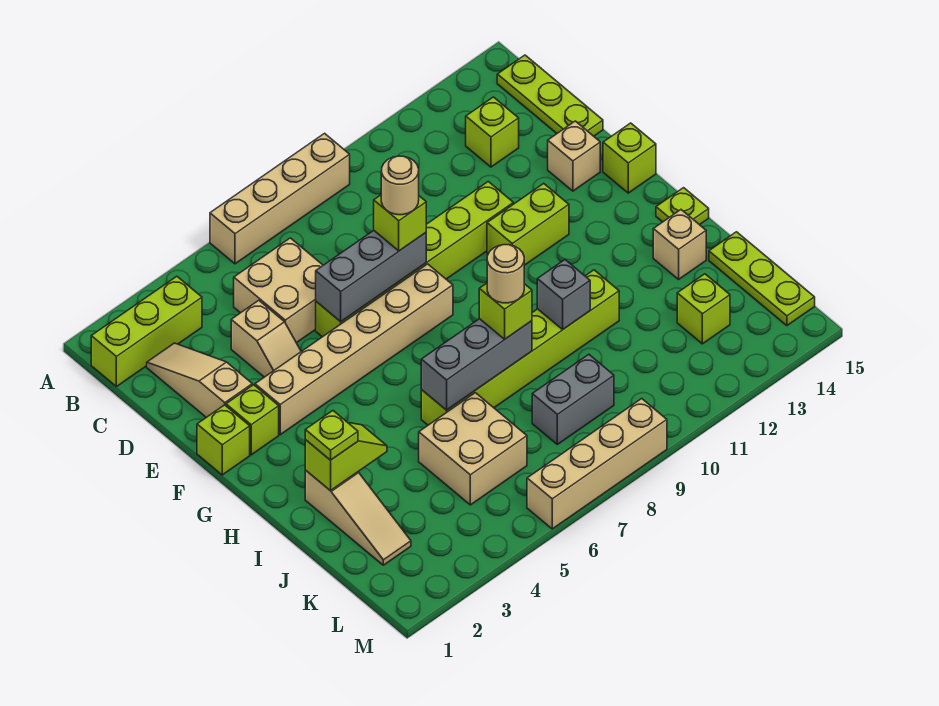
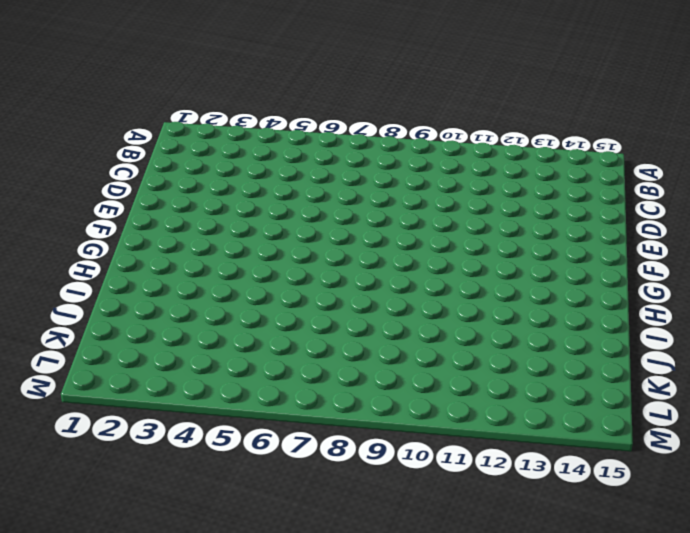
none -> tan brick A6:A9 level 1
none -> lime brick B1:B3 level 1
none -> lime plate B15:D15 level 1
none -> tan slope C2:E2 level 1 top E

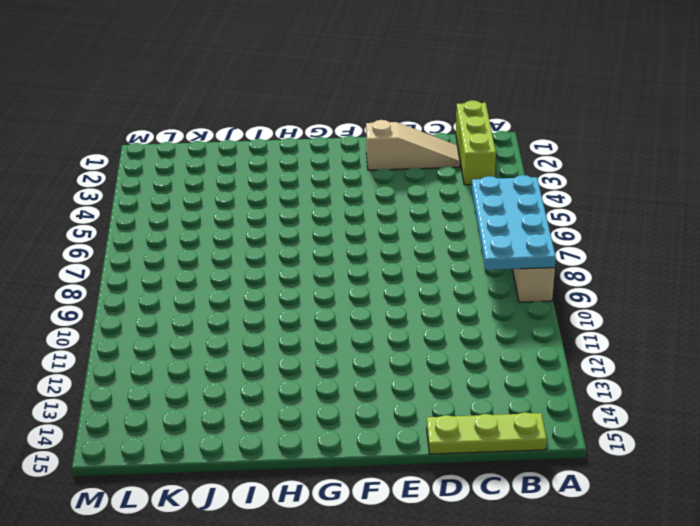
cyan plate A6:B9 level 2 -> none
none -> tan brick C5:D6 level 1
none -> lime brick C13 level 1
none -> tan slope D4:E4 level 1 top D
none -> lime brick E6:E11 level 1

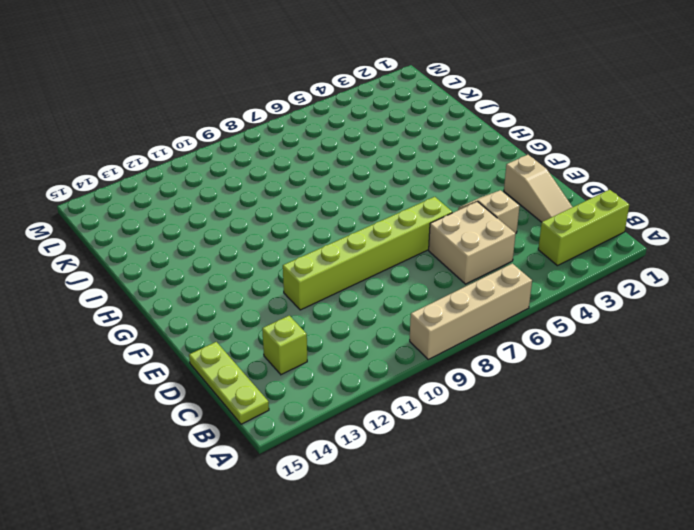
none -> tan brick E14 level 1
none -> lime brick F1 level 1
none -> lime brick F2 level 1
none -> tan brick F3:F8 level 1

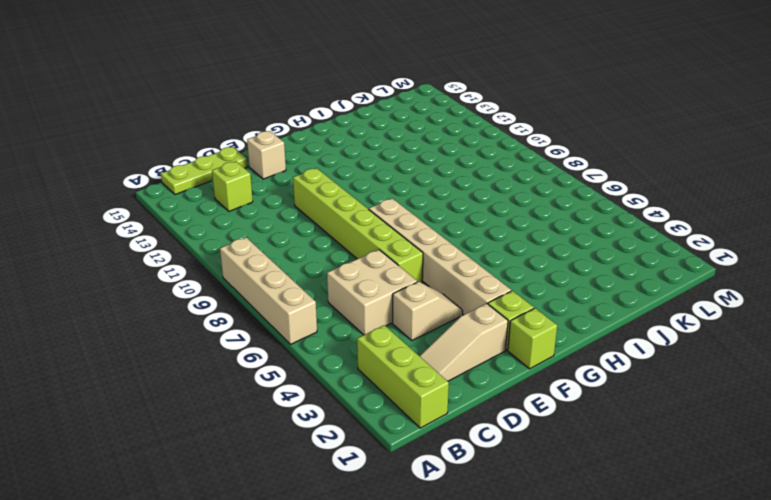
none -> lime brick F11:F12 level 1
none -> lime brick F15 level 1
none -> lime plate H15 level 1
none -> tan slope I2:K2 level 1 top I

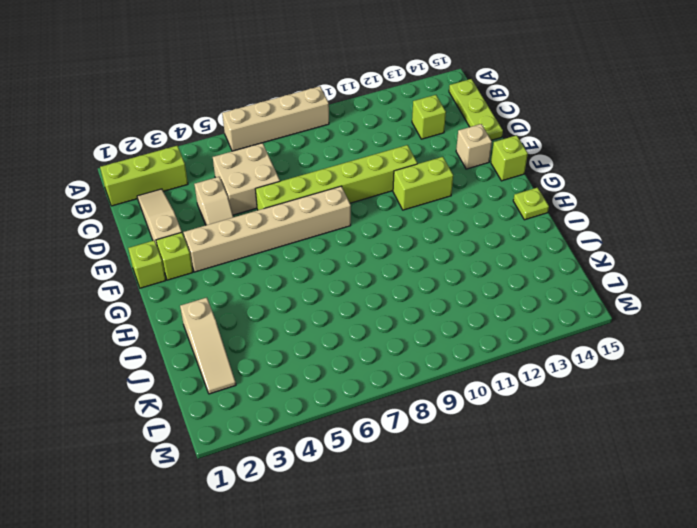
none -> lime brick I6:I11 level 1
none -> tan brick I14 level 1
none -> tan brick J5:K6 level 1
none -> lime plate J15:L15 level 1

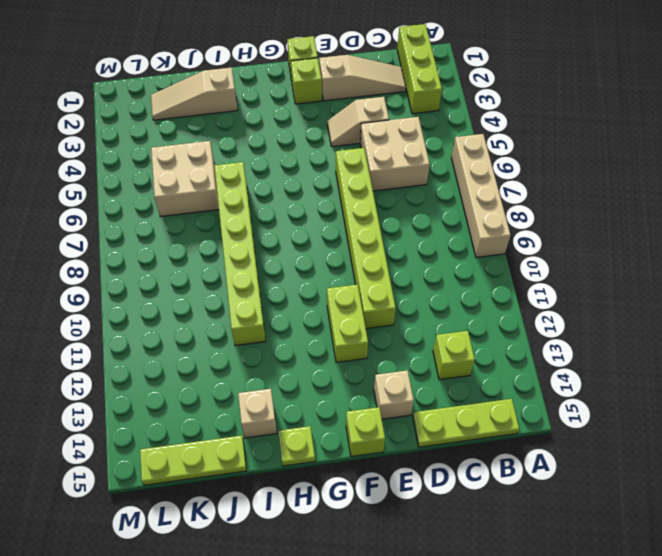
none -> tan brick F3:F8 level 1
none -> grey brick K8:K9 level 1
none -> lime brick K13 level 1
none -> tan brick M6:M9 level 1

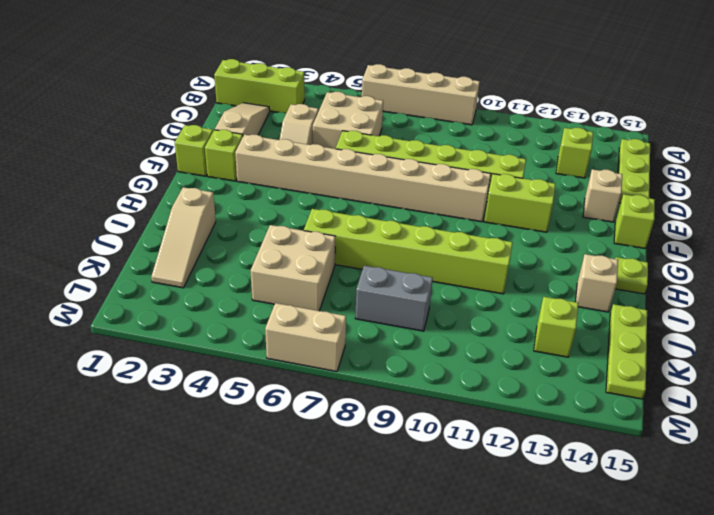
tan brick F3:F10 level 1 -> tan brick F3:F8 level 1
tan brick M6:M7 level 1 -> tan brick M6:M9 level 1
none -> grey brick E6:E8 level 2
none -> lime slope I2:I3 level 2 top 2
none -> grey brick I6:I8 level 2
none -> grey brick I10 level 2

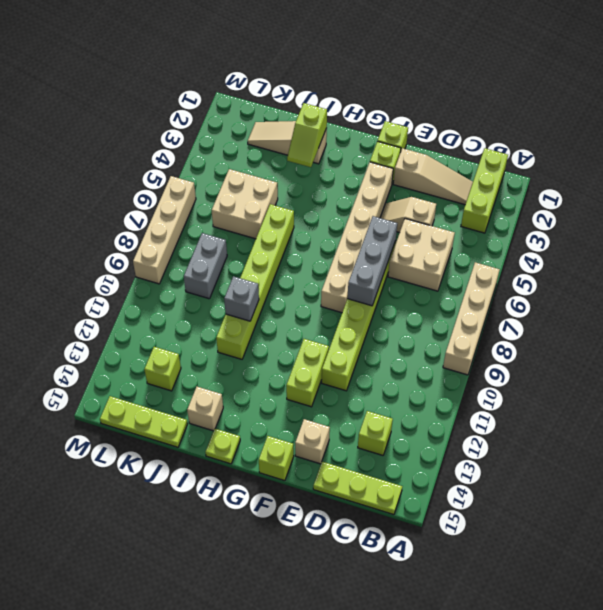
none -> grey brick I6:I8 level 2
none -> lime brick E8 level 3
none -> lime plate I2 level 3
none -> lime brick I8 level 3

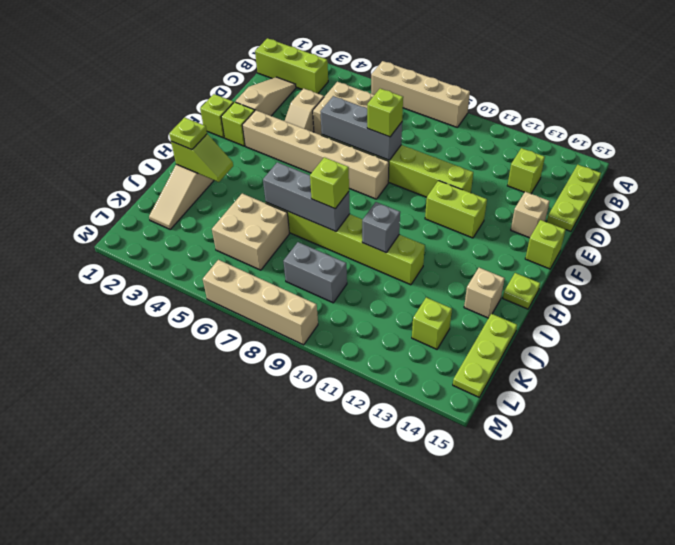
none -> tan round brick E8 level 4
none -> tan round brick I8 level 4

